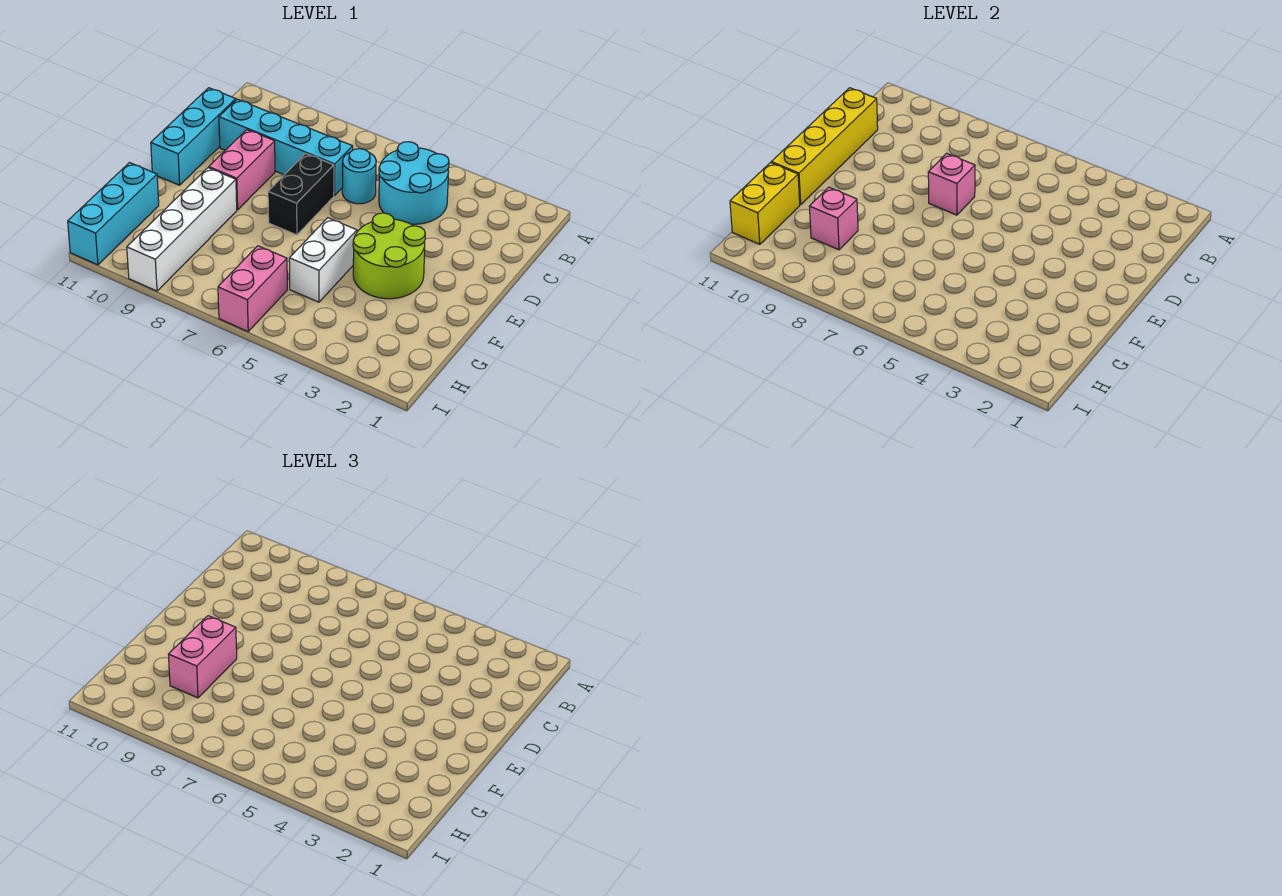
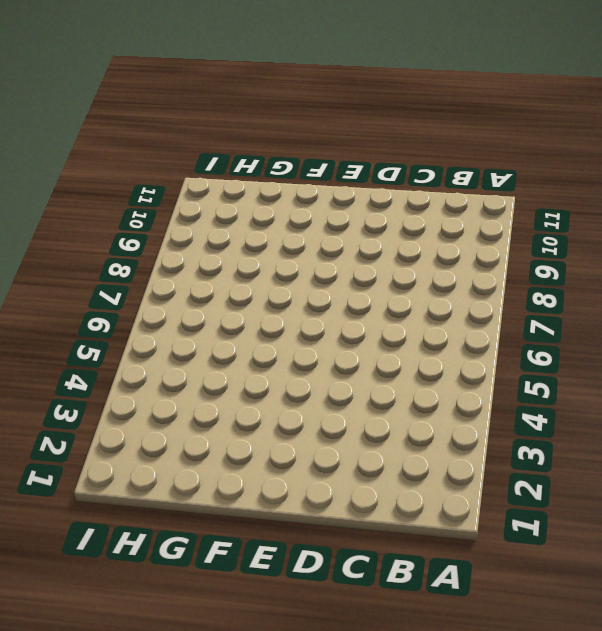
none -> cyan round brick B4:C5 level 1
none -> cyan round brick C6 level 1
none -> cyan brick C7:C10 level 1

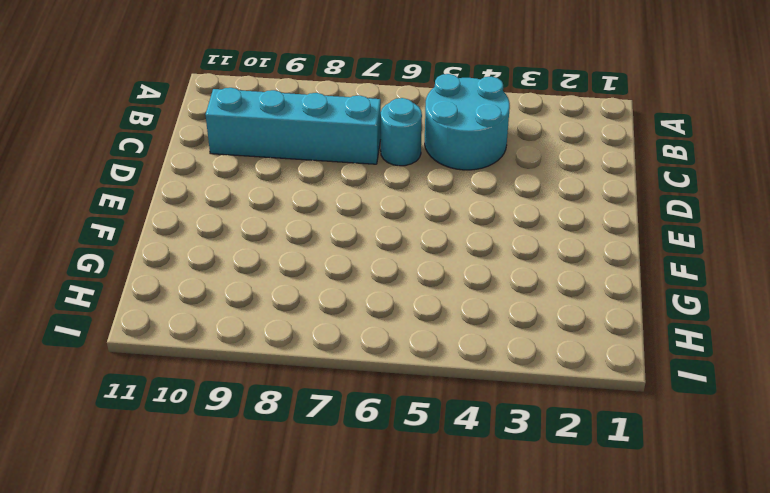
none -> cyan brick C11:E11 level 1
none -> black brick D7:E7 level 1
none -> pink brick D9:E9 level 1

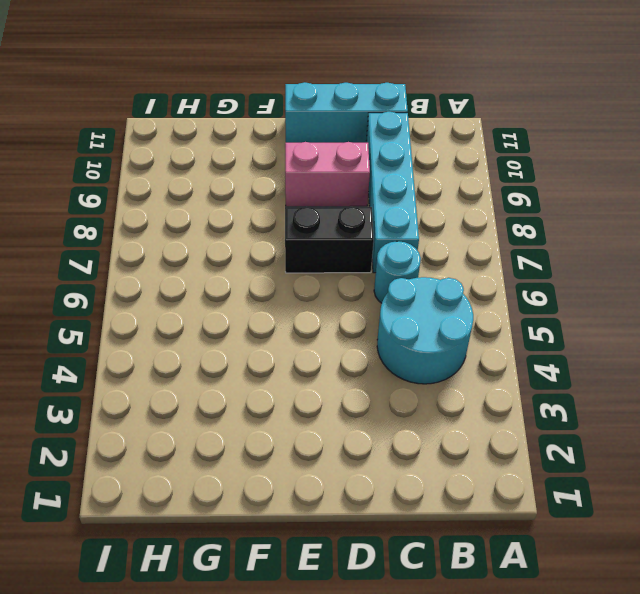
none -> lime round brick E3:F4 level 1
none -> white brick F5:G5 level 1
none -> white brick F9:I9 level 1

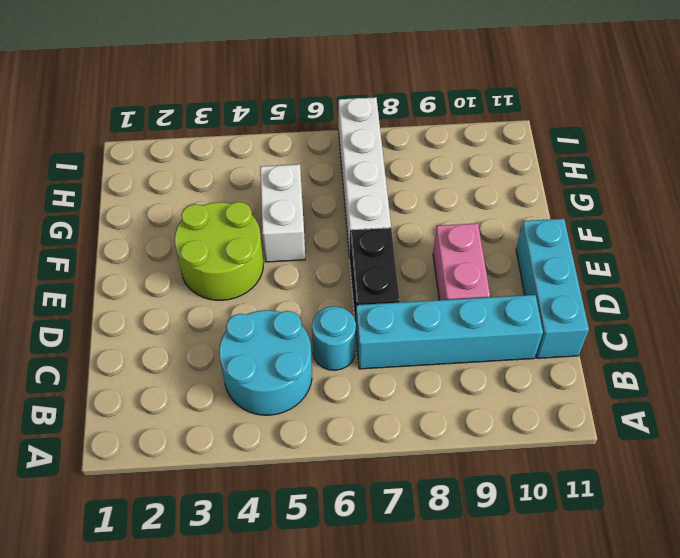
white brick F7:I7 level 1 -> white brick F9:I9 level 1
none -> cyan brick G11:I11 level 1
none -> pink brick H6:I6 level 1
none -> yellow brick C11:F11 level 2

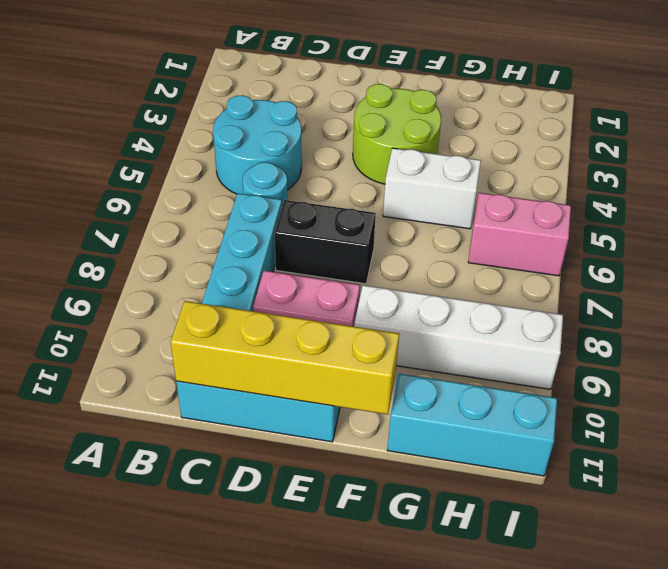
none -> pink brick D7 level 2
none -> pink brick G9 level 2
none -> yellow brick G11:H11 level 2

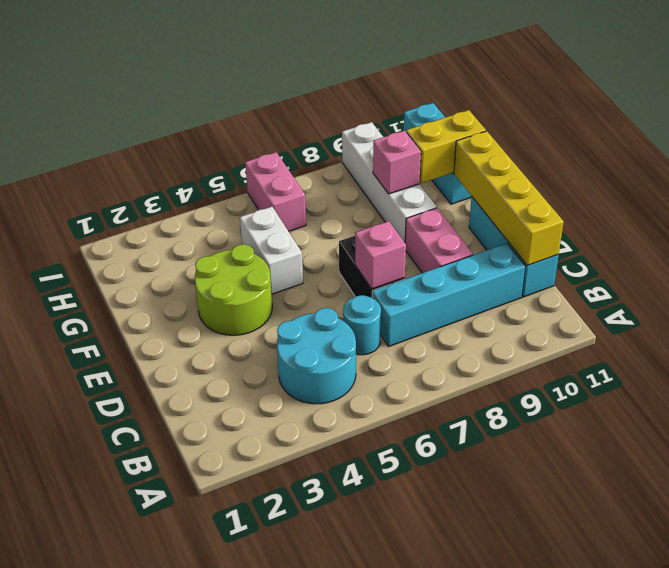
yellow brick G10:G11 level 2 -> yellow brick G11:H11 level 2
none -> pink brick F9:G9 level 3

